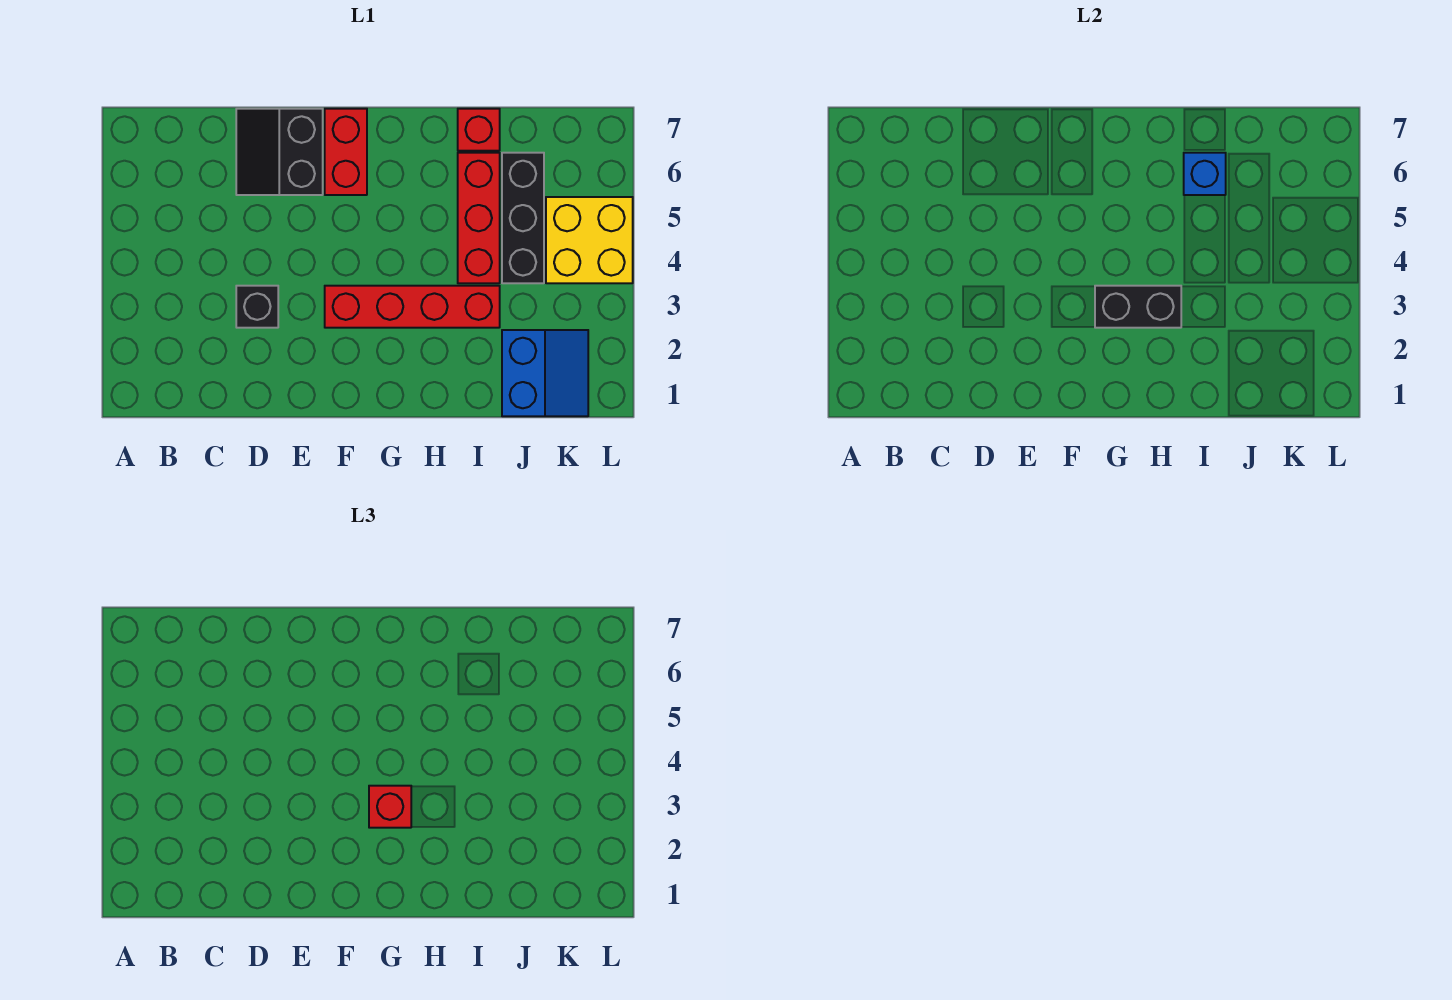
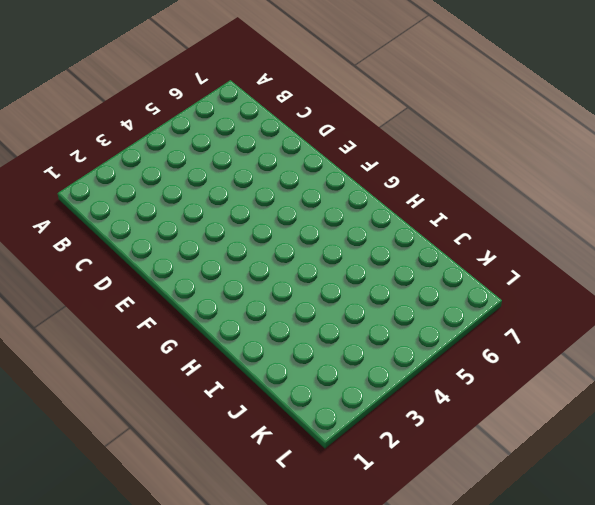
none -> black brick D3 level 1
none -> black slope D6:E7 level 1 top E
none -> red brick F3:I3 level 1

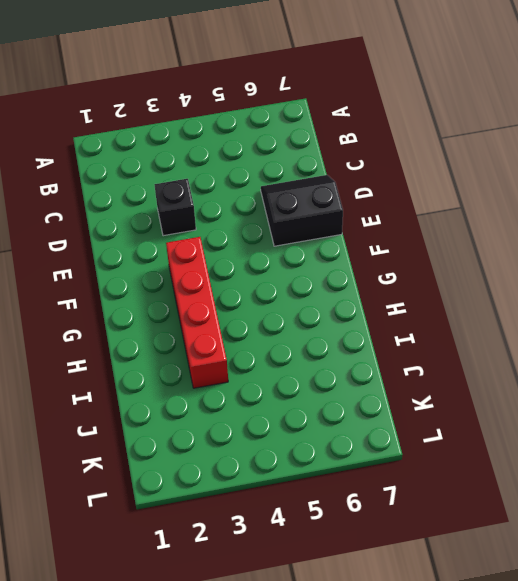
none -> red brick F6:F7 level 1
none -> red brick I4:I6 level 1
none -> red brick I7 level 1

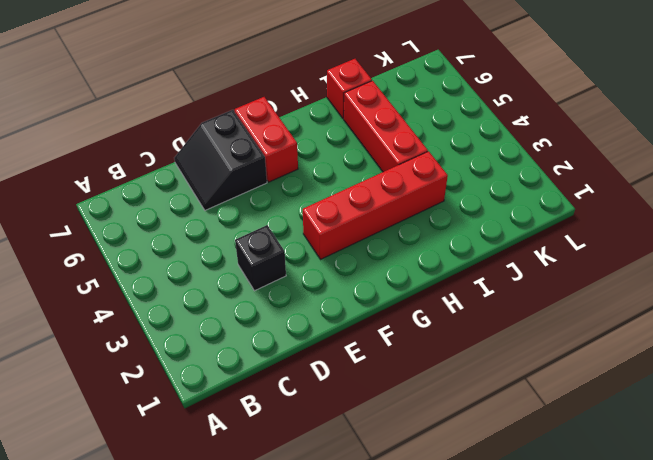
none -> blue slope J1:K2 level 1 top J
none -> black brick J4:J6 level 1
none -> yellow brick K4:L5 level 1

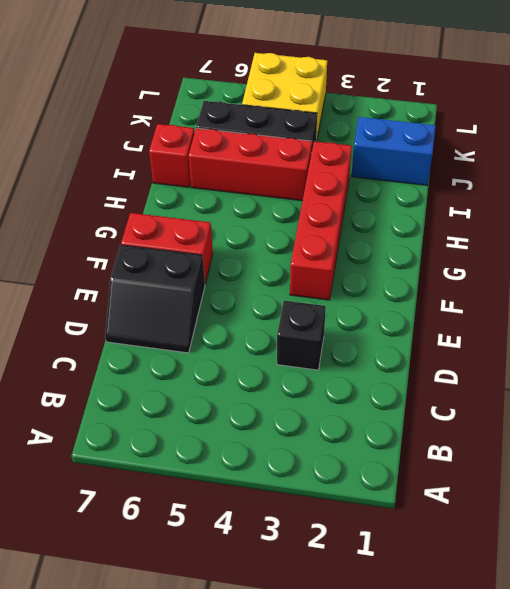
none -> black brick G3:H3 level 2
none -> blue brick I6 level 2
none -> red brick G3 level 3

